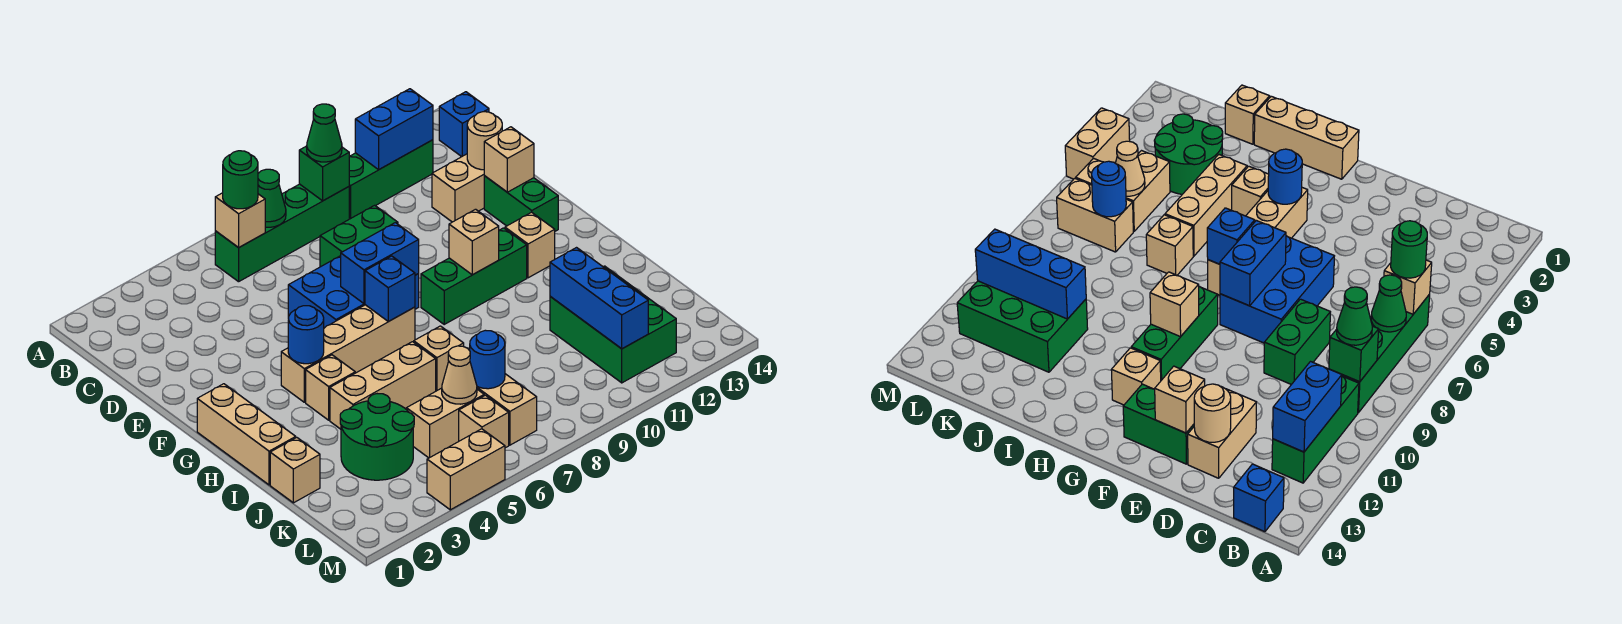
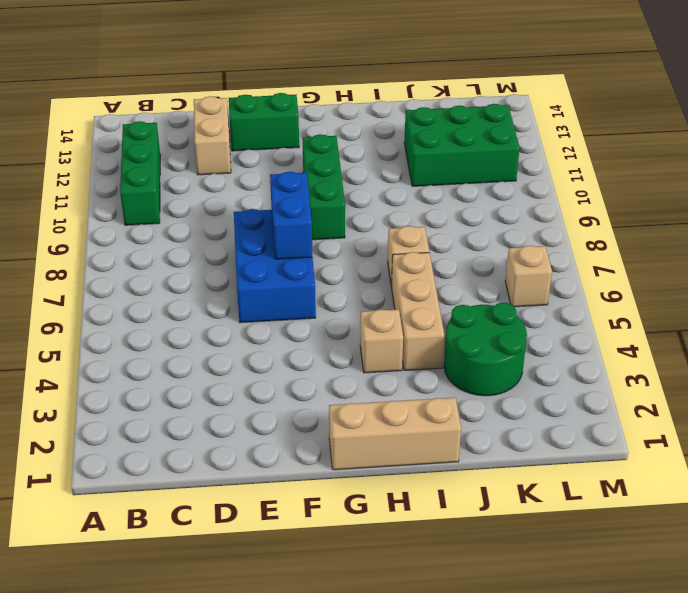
none -> green brick B6:B9 level 1
none -> blue brick B14 level 1
none -> green brick D8:D9 level 1
none -> tan brick G4:G7 level 1

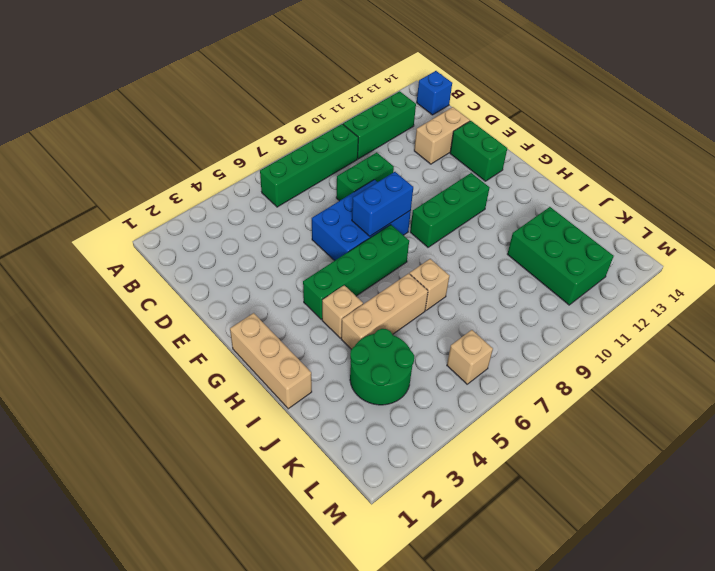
green brick G4:G7 level 1 -> tan brick G4:G7 level 1
none -> tan brick G12 level 1
none -> tan brick J1 level 1
none -> tan brick K5:K6 level 1
none -> tan brick K7:L7 level 1

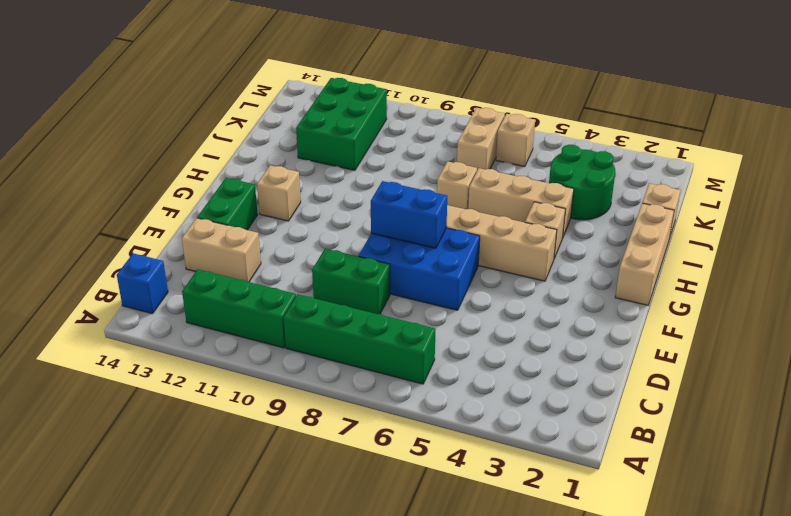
none -> green brick G9:G11 level 1
none -> tan brick K5:K6 level 1
none -> tan brick M4:M5 level 1
none -> tan brick B6 level 2

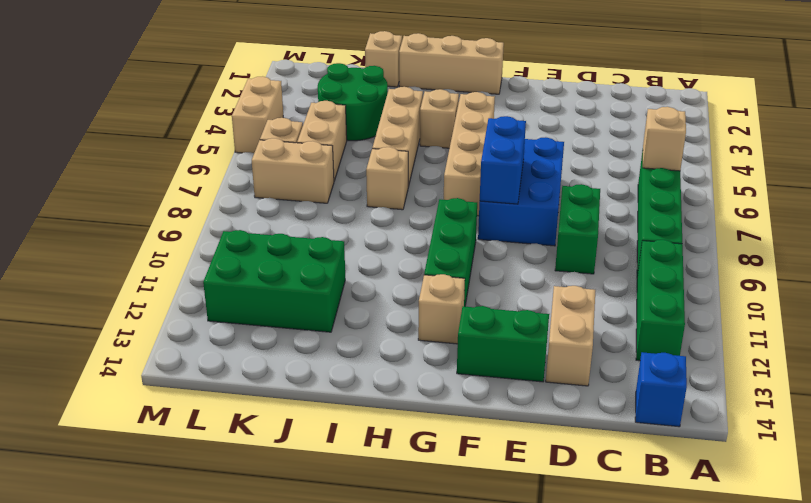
none -> green cone B7 level 2
none -> green brick B9 level 2
none -> blue brick B11:B12 level 2
none -> tan round brick D13 level 2

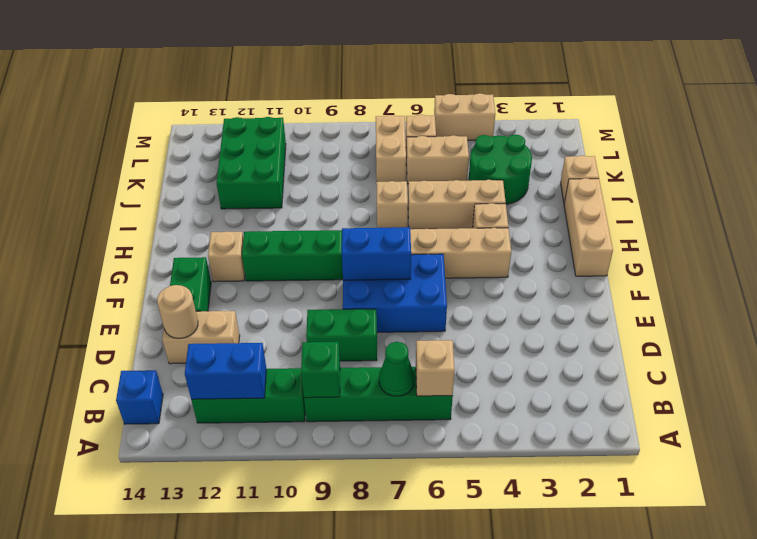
none -> tan brick E13 level 2
none -> blue round brick G4 level 2
none -> blue brick G7 level 2
none -> tan brick G10 level 2

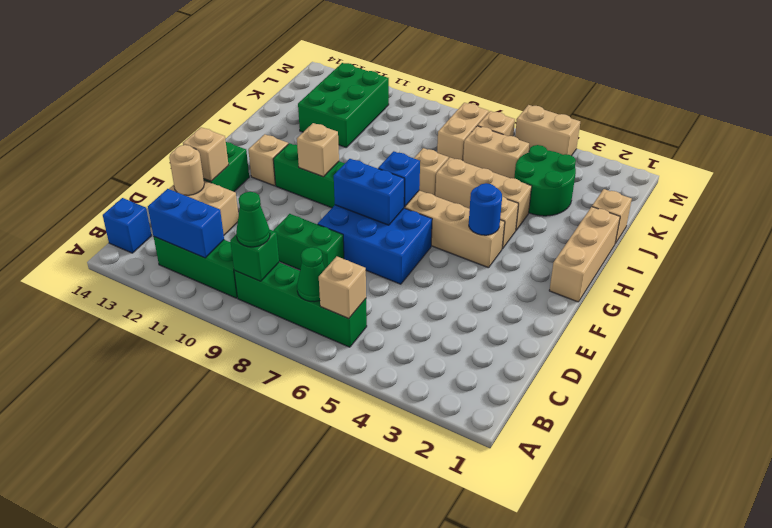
none -> blue brick J11:L11 level 2
none -> tan cone K6 level 2
none -> blue round brick K7 level 2
none -> green round brick B6 level 3

